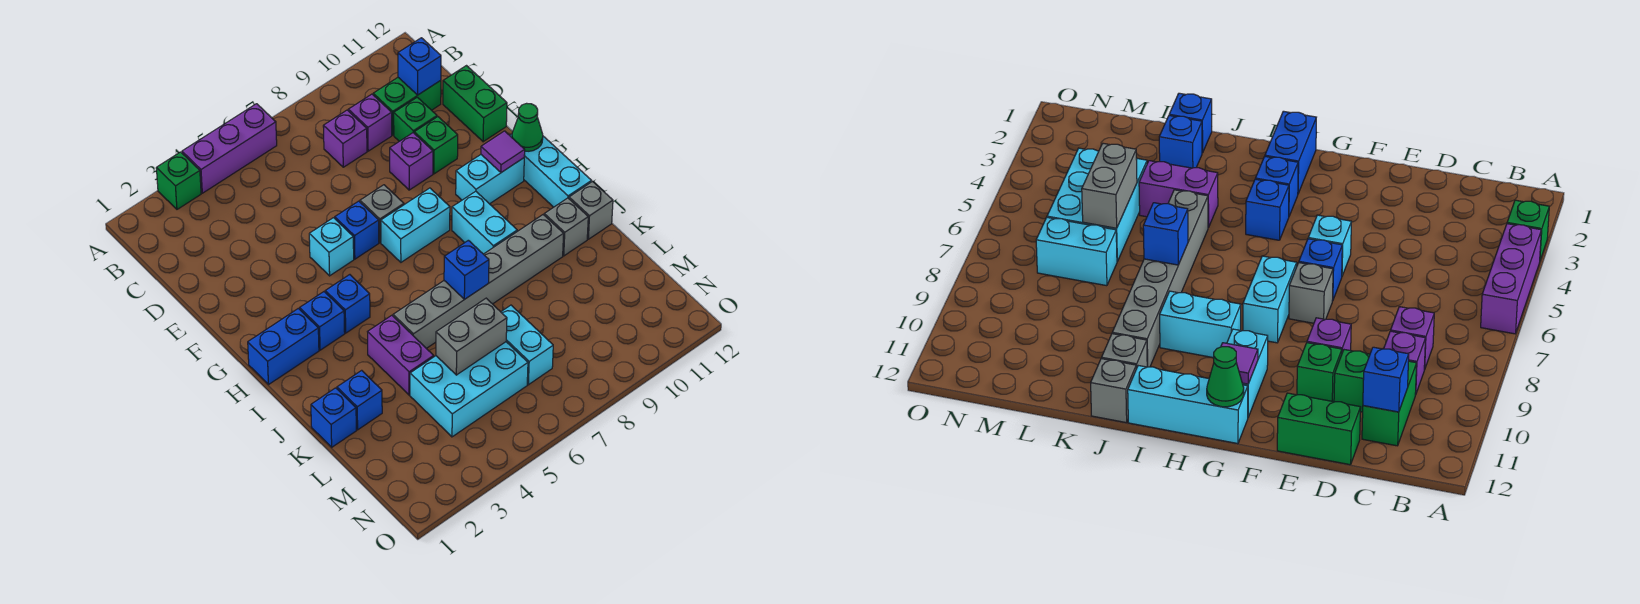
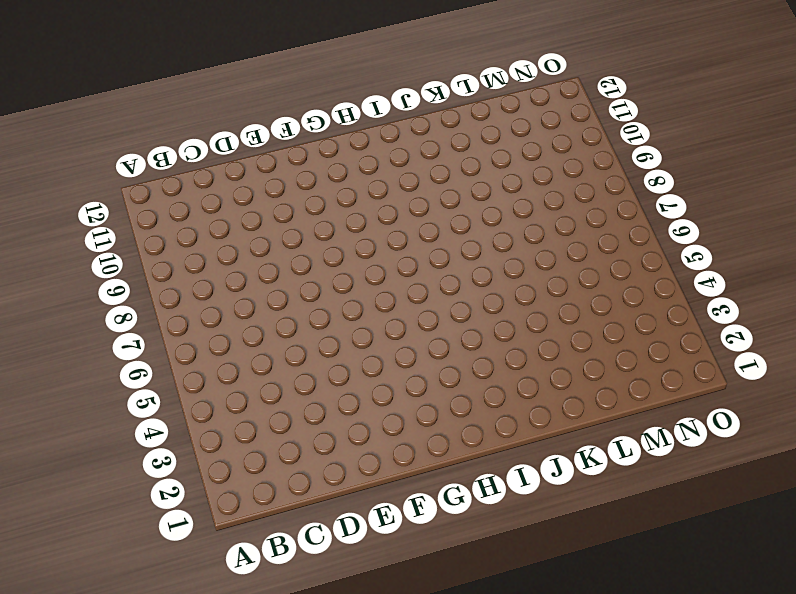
none -> green brick A3 level 1
none -> purple brick A4:A6 level 1
none -> purple brick C8 level 1
none -> purple brick C9 level 1

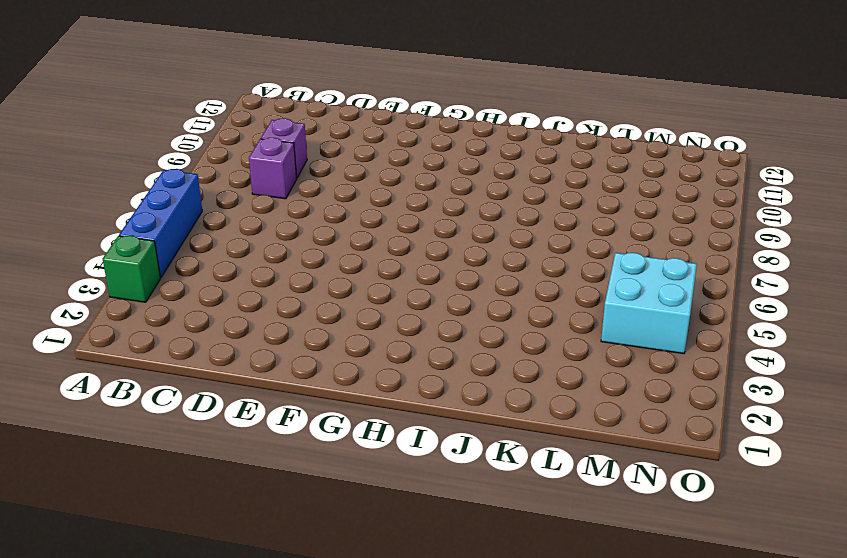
blue brick A4:A6 level 1 -> purple brick A4:A6 level 1
cyan brick M4:N5 level 1 -> cyan brick L4:M6 level 1
none -> green brick C10:C11 level 1
none -> green brick D10 level 1
none -> green brick D12:E12 level 1
none -> purple brick E9 level 1

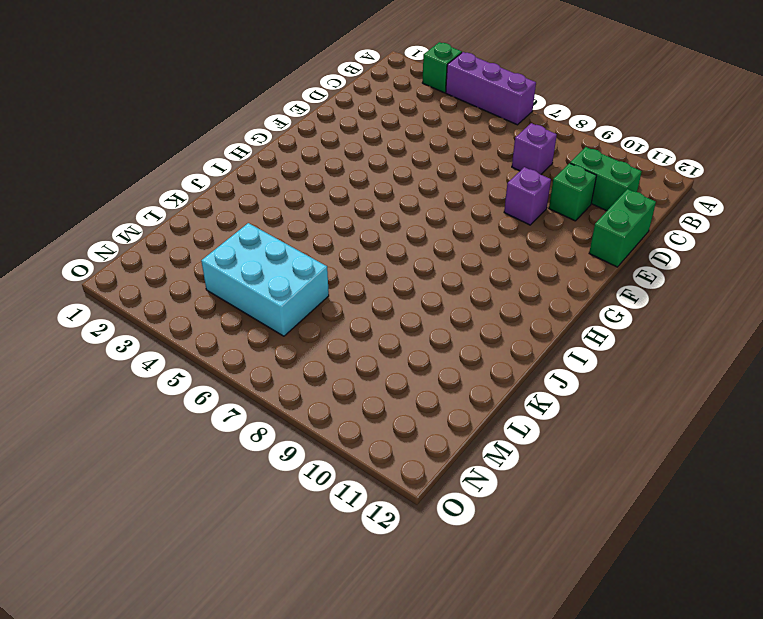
none -> purple brick C9 level 1
none -> green brick E10 level 1
none -> cyan brick F5 level 1
none -> blue brick F6 level 1

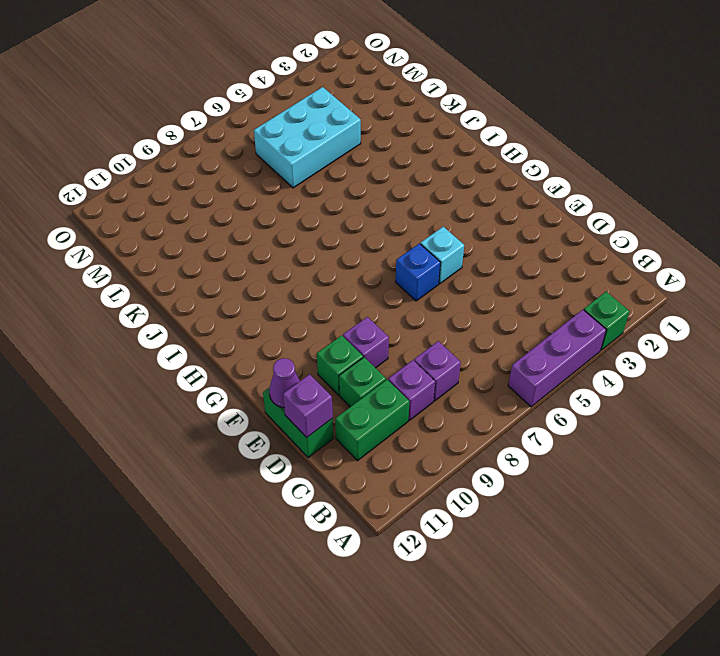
purple brick D12 level 2 -> none
purple cone E12 level 2 -> none
none -> grey brick F7 level 1
none -> cyan brick G7:G8 level 1
none -> cyan brick G10:G11 level 1
none -> cyan brick G12:I12 level 1

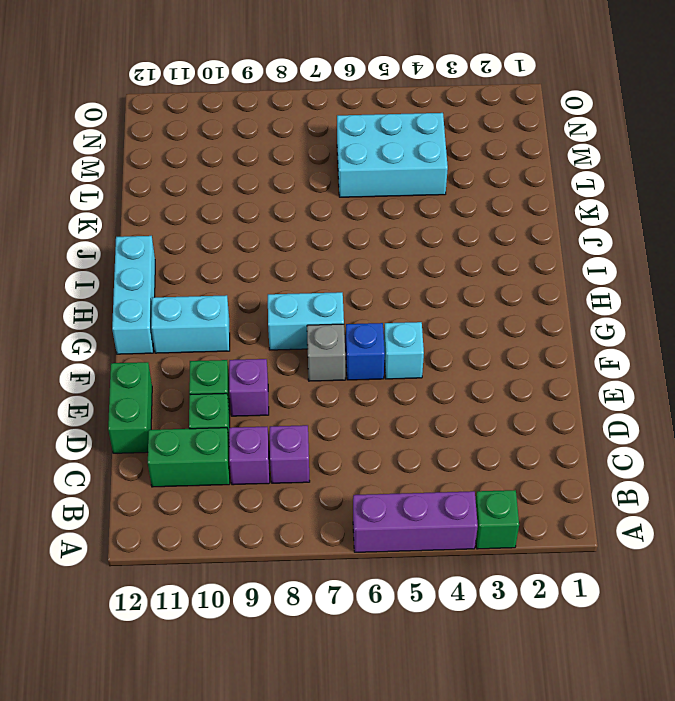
none -> blue brick H1:H2 level 1
none -> blue brick H3 level 1
none -> blue brick H4 level 1
none -> cyan brick H9:I9 level 1

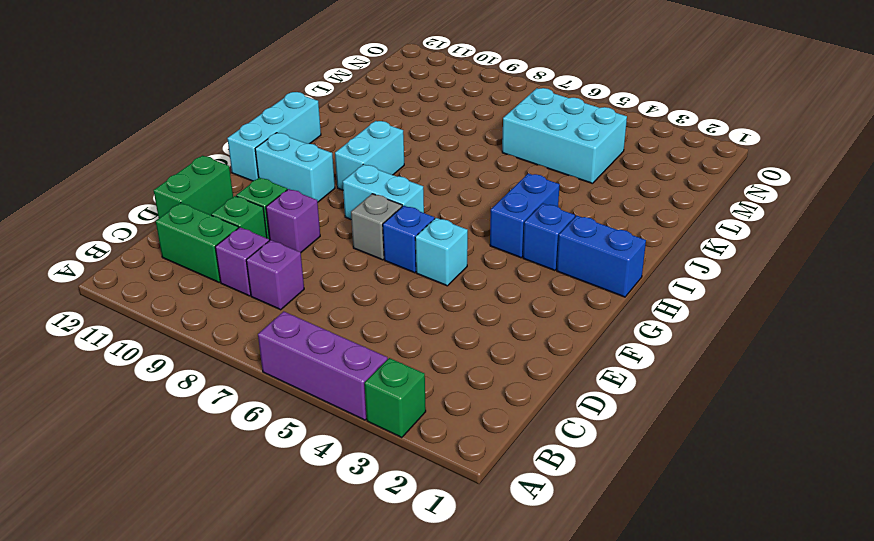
blue brick H4:I4 level 1 -> blue brick H4 level 1
none -> purple brick J4:K4 level 1
none -> grey brick J5:J10 level 1
none -> grey brick J11 level 1
none -> grey brick J12 level 1

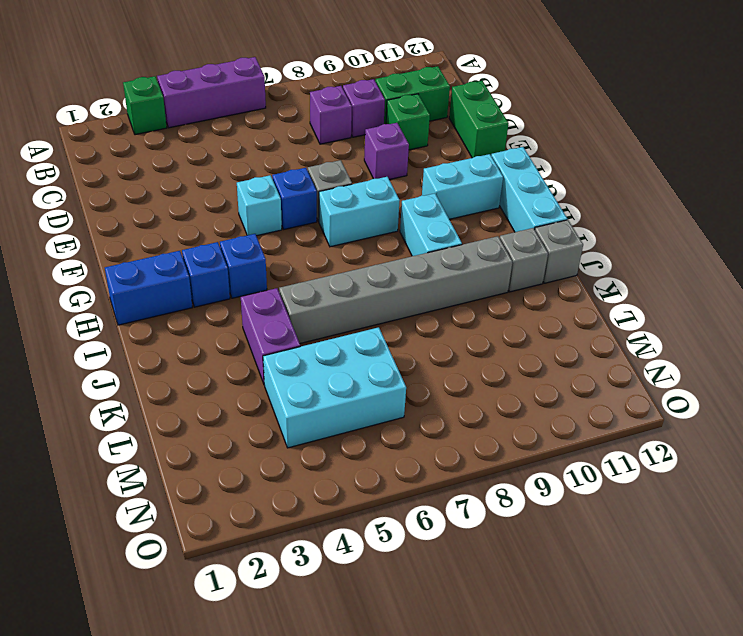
none -> green brick E10 level 1
none -> blue brick K1 level 1
none -> blue brick K2 level 1
none -> cyan brick L7:M7 level 1

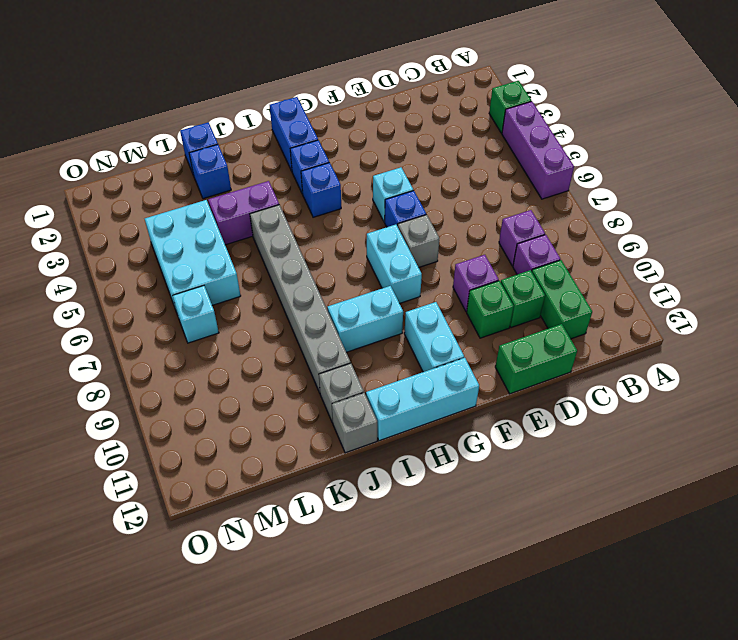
cyan brick M7 level 1 -> cyan brick L7:M7 level 1
none -> blue brick C11 level 2
none -> purple tile G11 level 2
none -> green cone G12 level 2
none -> blue brick J7 level 2

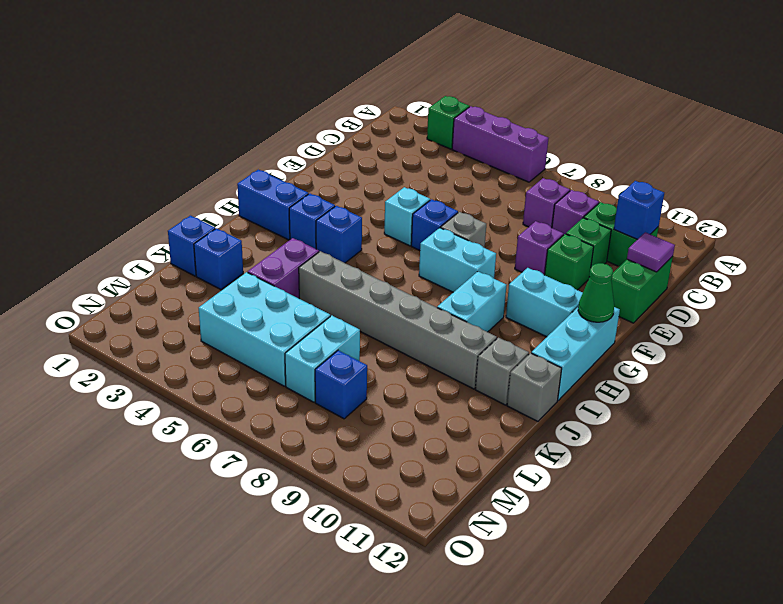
purple tile D12 level 2 -> purple tile G11 level 2
blue brick M8 level 1 -> blue brick J7 level 2
none -> grey brick L5:L6 level 2

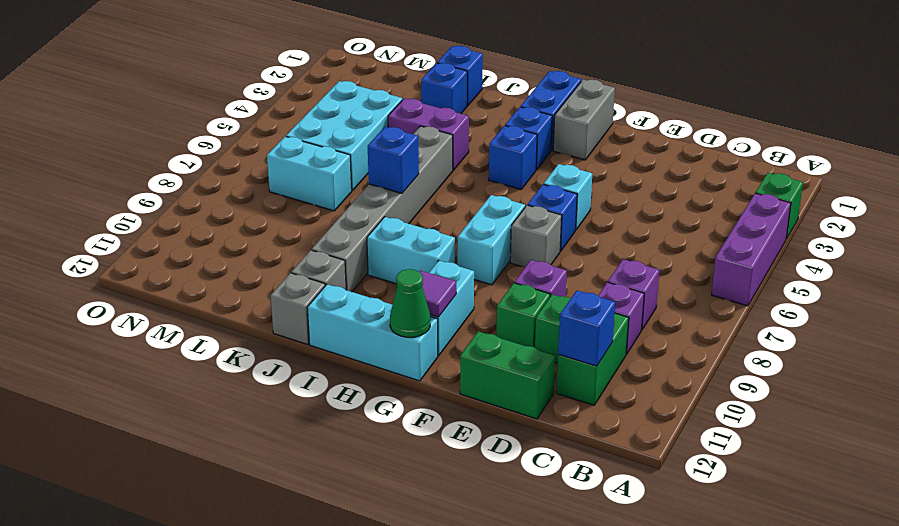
grey brick G1:G2 level 1 -> grey brick L5:L6 level 2

